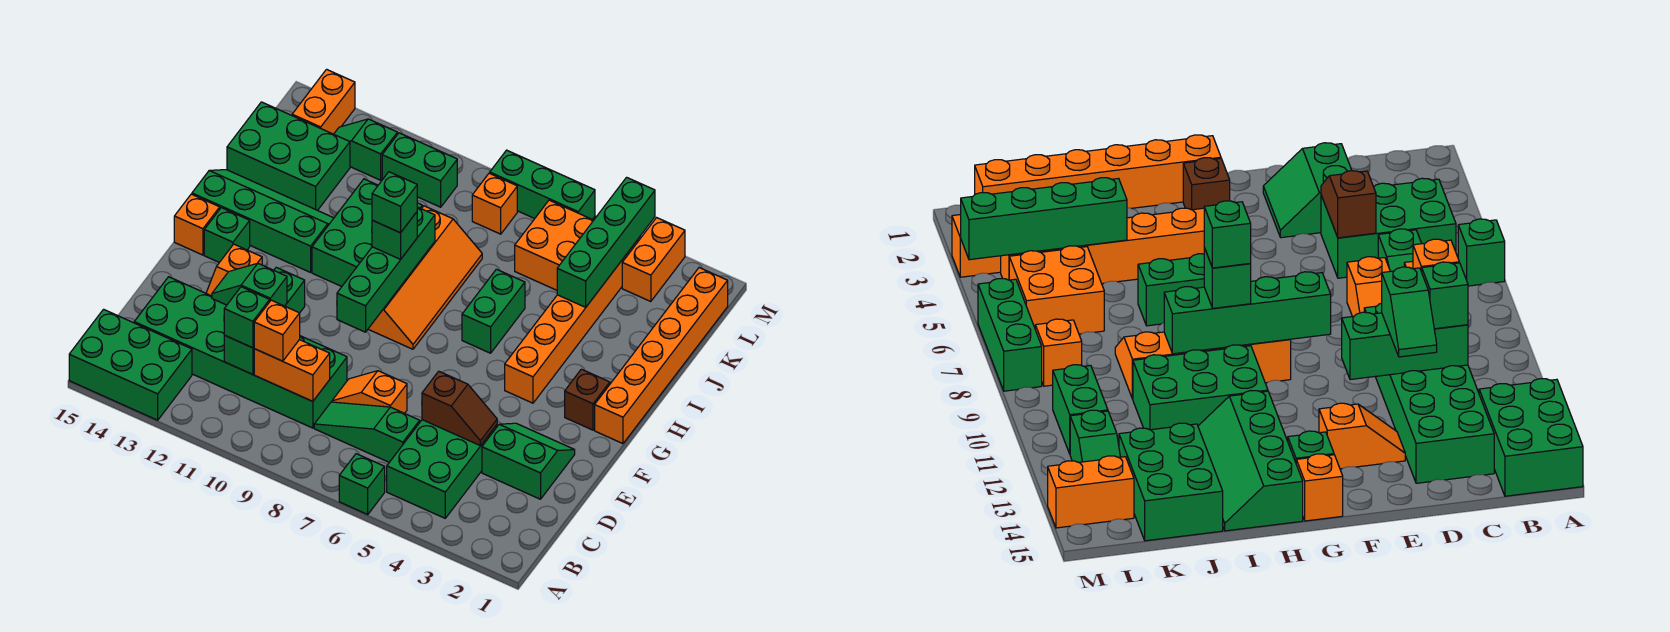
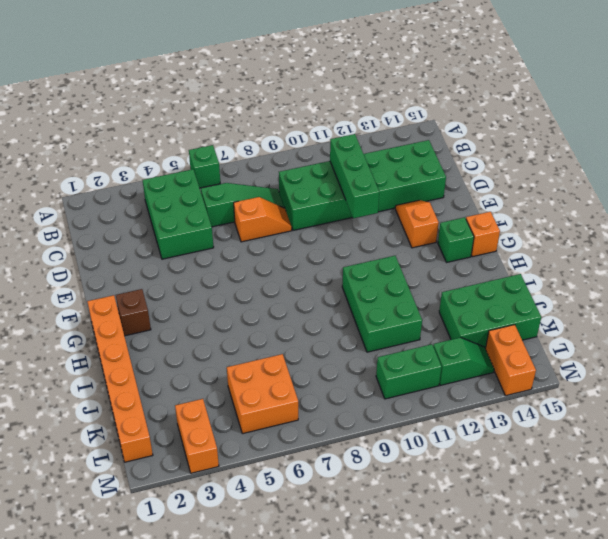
none -> green brick A13:B15 level 1
none -> green slope D2:E3 level 1 top D
none -> orange brick G4:L4 level 1
none -> orange slope G8:J9 level 1 top 9

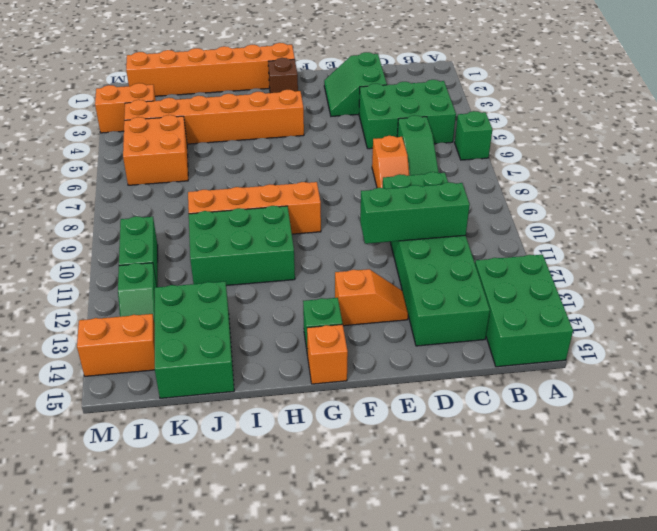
none -> green brick H6:I6 level 1
none -> green slope H12:I15 level 1 top H
none -> orange brick L8 level 1
none -> green brick M6:M8 level 1

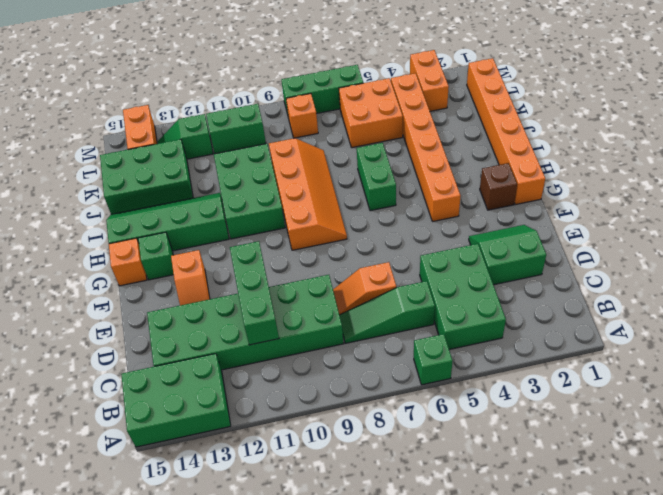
none -> orange brick C9:C10 level 2
none -> brown slope D4:D5 level 2 top 5
none -> green brick F9:I9 level 2
none -> green brick J4:M4 level 2

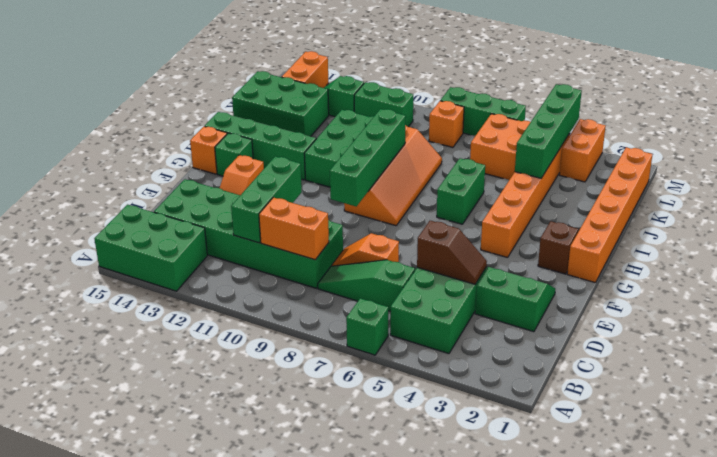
none -> orange brick C10 level 3
none -> green brick C11 level 3
none -> green slope D11:D12 level 3 top 11
none -> green brick H9 level 3

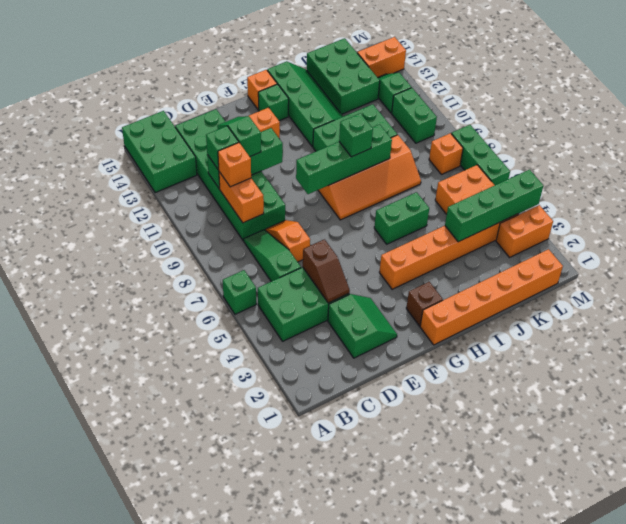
none -> green brick H9 level 4

